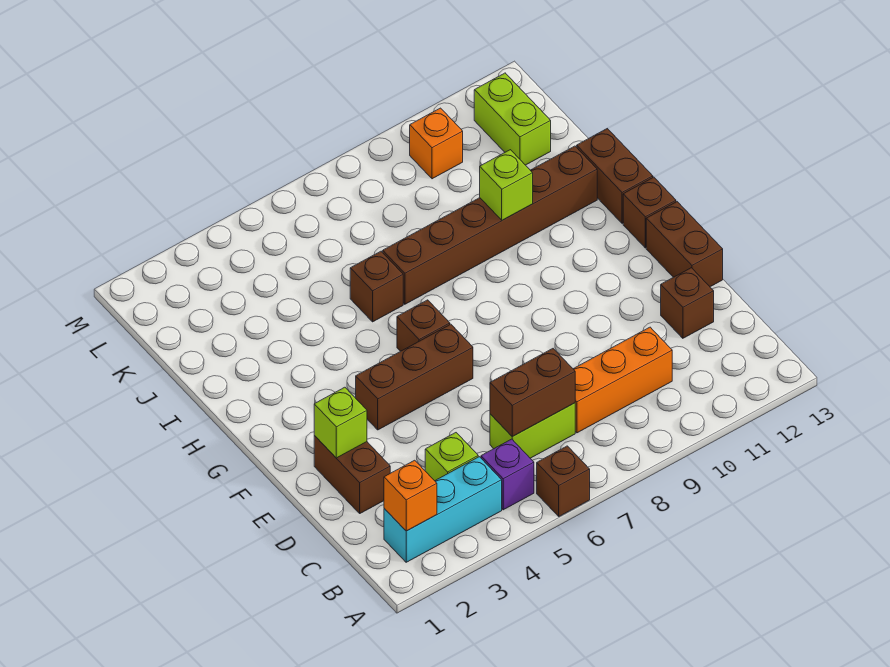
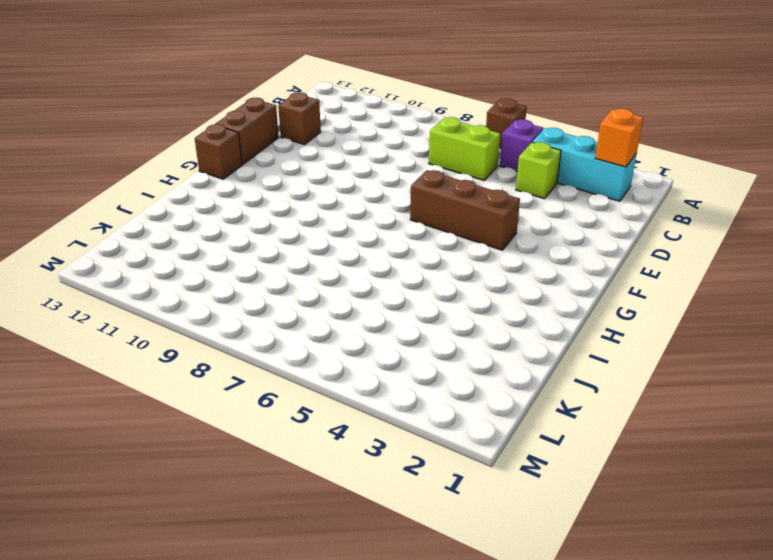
none -> orange brick C8:C10 level 1
none -> brown brick D2:E2 level 1
none -> brown brick G6 level 1

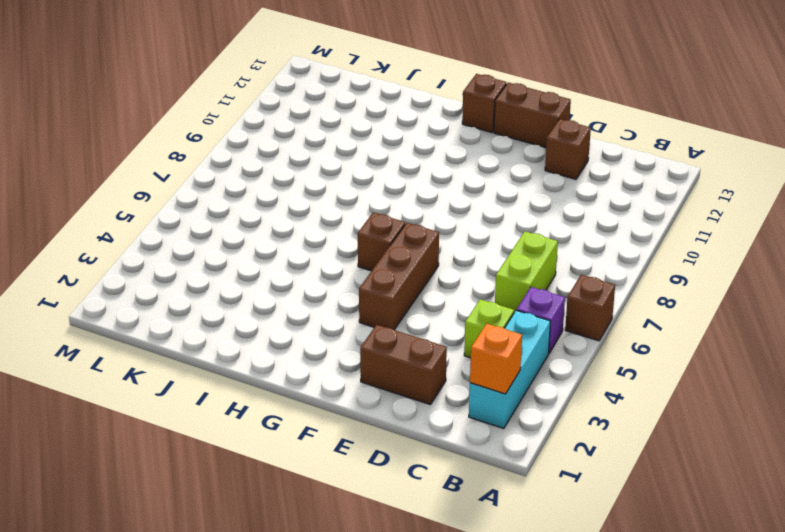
none -> orange brick C8:C10 level 1
none -> brown brick H13:I13 level 1
none -> brown brick I6 level 1

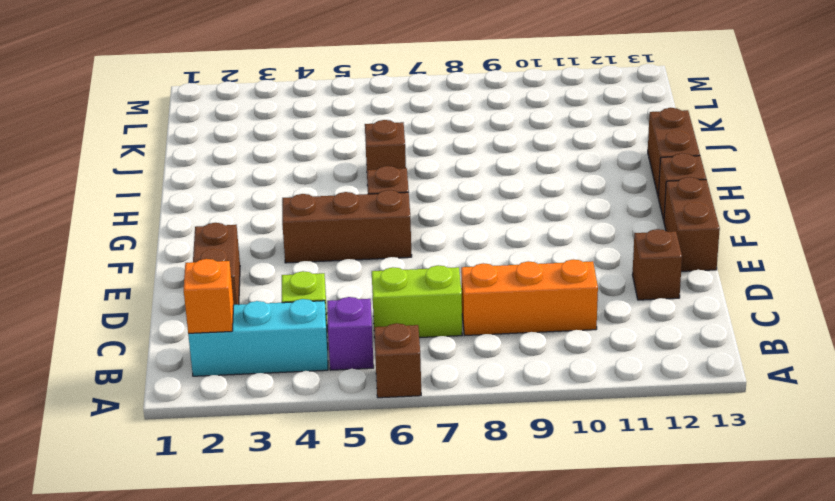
none -> brown brick I7:I12 level 1
none -> lime brick K12:L12 level 1
none -> orange brick L10 level 1

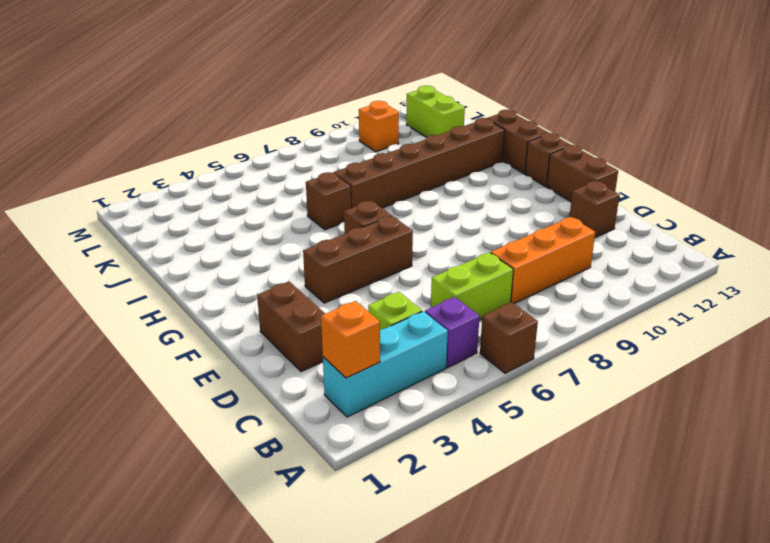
none -> brown brick C6:C7 level 2
none -> lime brick E2 level 2
none -> lime brick I10 level 2

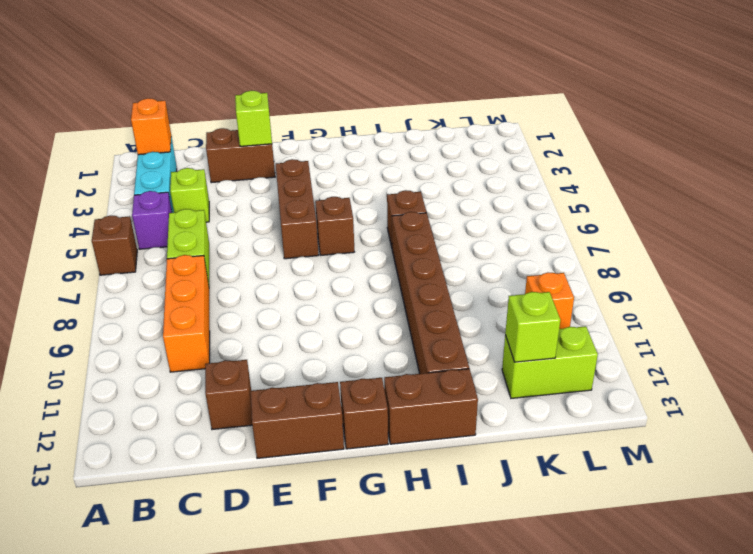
lime brick K12 level 2 -> lime brick I10 level 2
none -> brown brick C6:C7 level 2

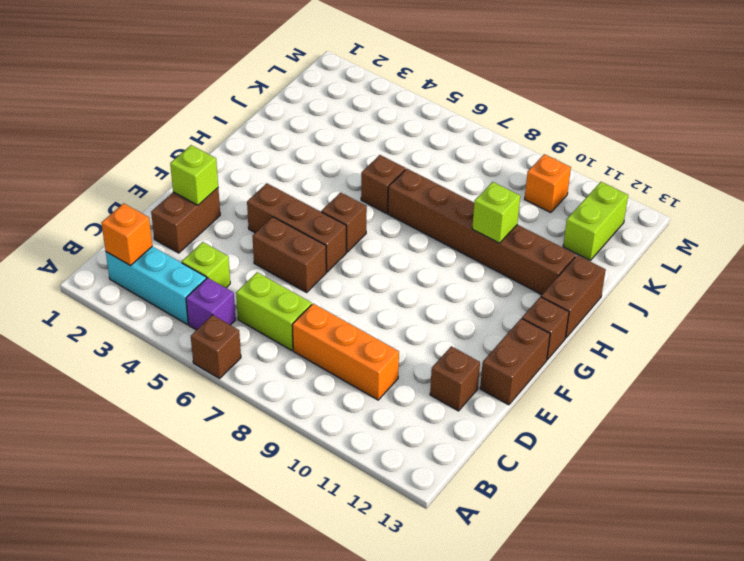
brown brick E5:E6 level 1 -> brown brick C6:C7 level 2

